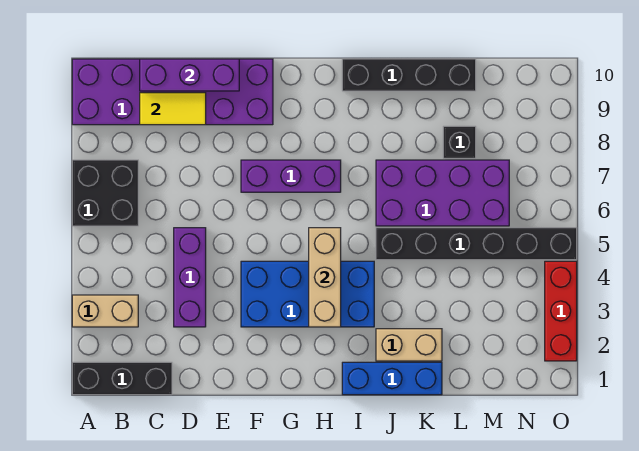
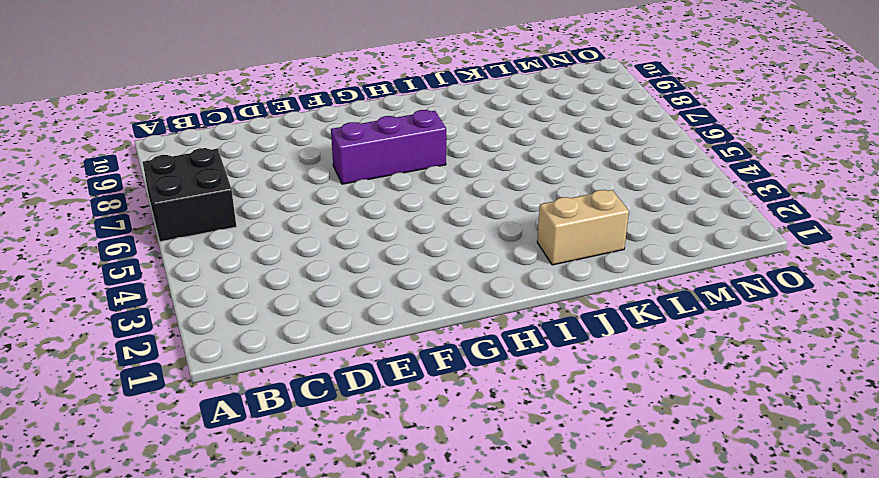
none -> black brick A1:C1 level 1
none -> tan brick A3:B3 level 1
none -> purple brick A9:F10 level 1

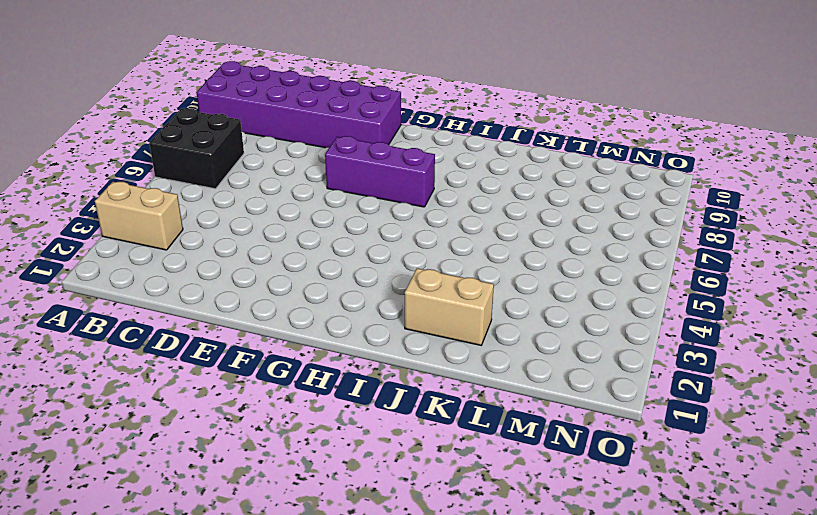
none -> black brick A1:C1 level 1
none -> purple brick D3:D5 level 1
none -> blue brick F3:I4 level 1

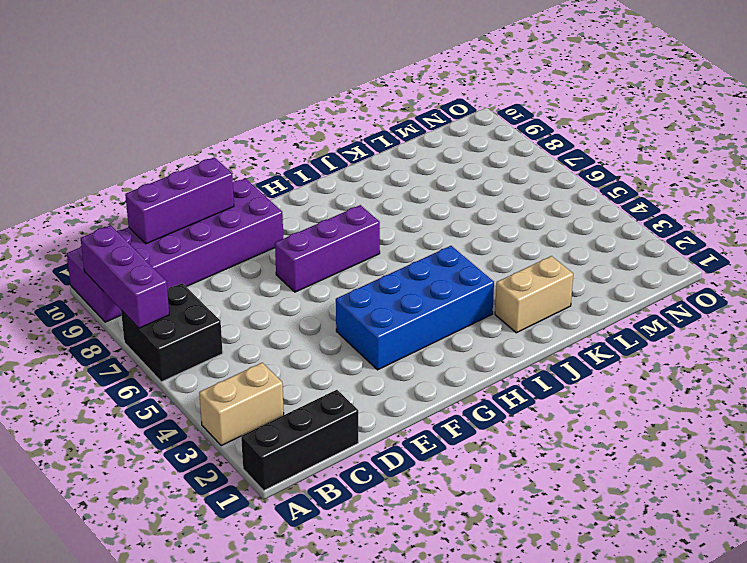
purple brick A7:A9 level 2 -> purple brick D3:D5 level 1
none -> blue brick I1:K1 level 1
none -> black brick I10:L10 level 1
none -> black brick J5:O5 level 1

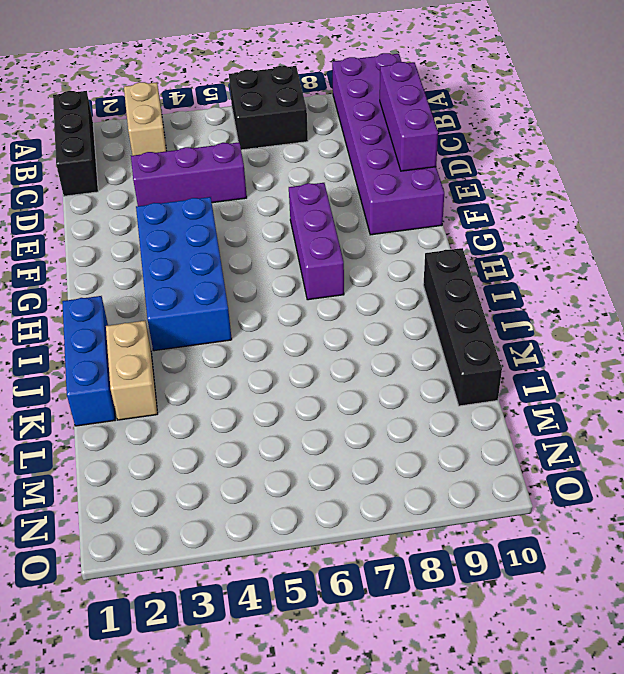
none -> black brick J5:O5 level 1
none -> purple brick J6:M7 level 1
none -> black brick L8 level 1

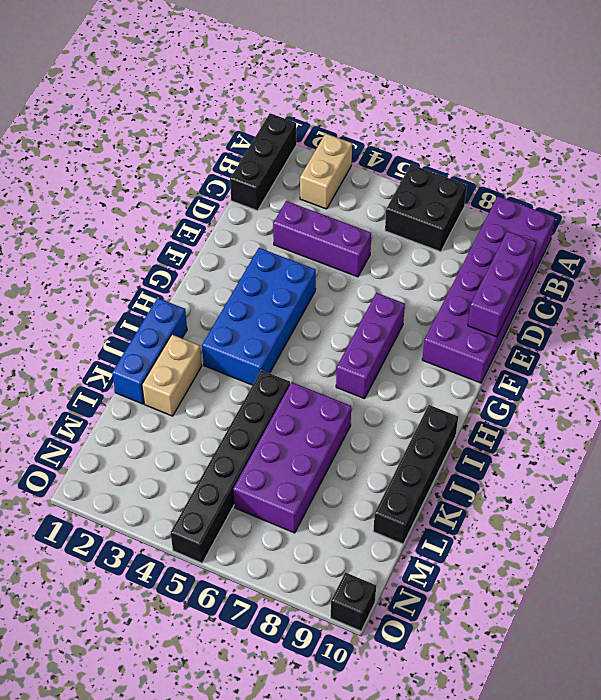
black brick O10 level 1 -> black brick L8 level 1
none -> red brick O2:O4 level 1
none -> yellow tile C9:D9 level 2
none -> tan brick H3:H5 level 2

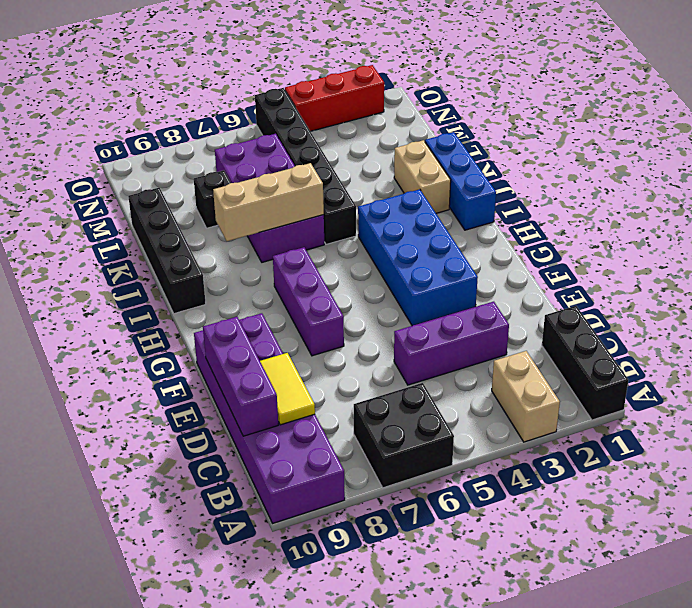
tan brick J6:J8 level 2 -> tan brick H3:H5 level 2

